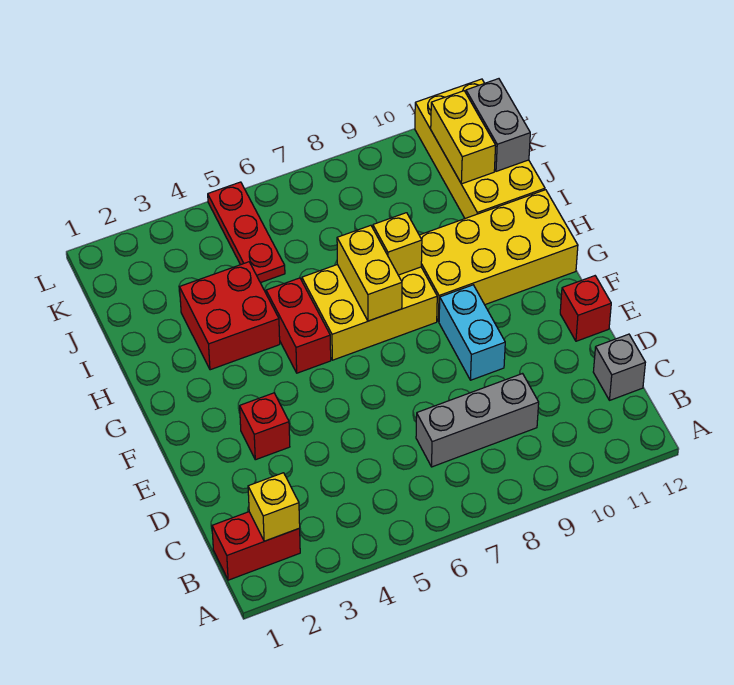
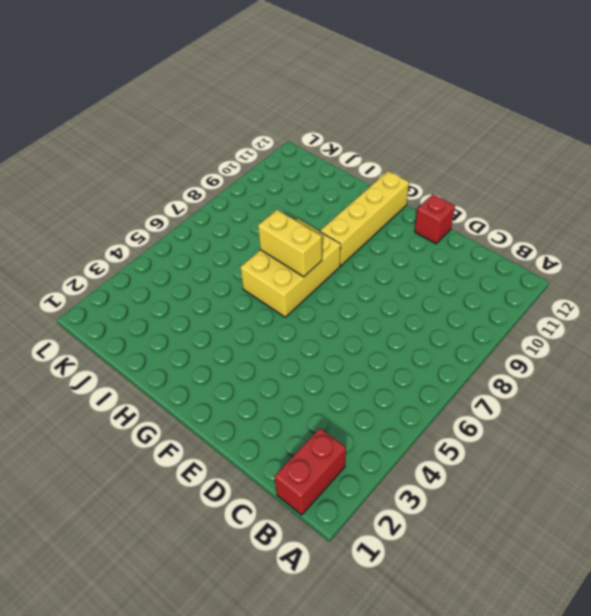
yellow brick G9:G12 level 1 -> yellow brick G9:H12 level 1
none -> grey brick C7:C9 level 1
none -> grey brick C12 level 1
none -> red brick E3 level 1

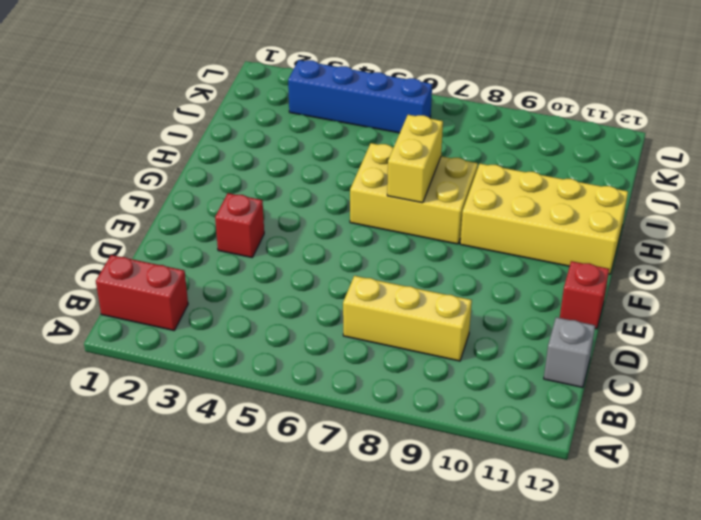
yellow brick C7:C9 level 1 -> grey brick C7:C9 level 1
blue brick K3:K6 level 1 -> red plate J5:L5 level 1
none -> cyan brick E9:F9 level 1
none -> red brick G5:H5 level 1
none -> red brick H3:I4 level 1

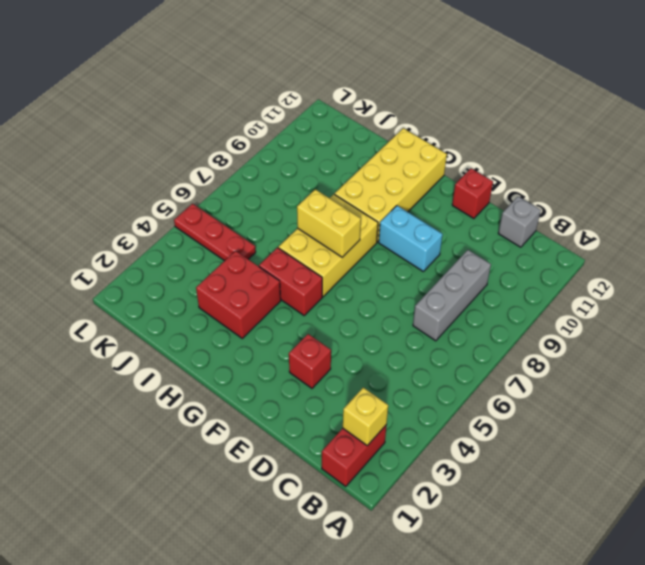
none -> yellow brick I11:L12 level 1
none -> yellow brick H8 level 2
none -> yellow brick J11:K11 level 2

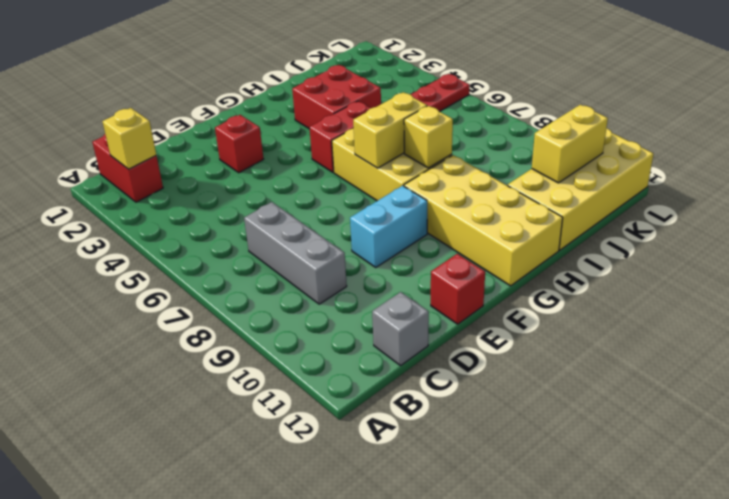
none -> grey brick J12:K12 level 2

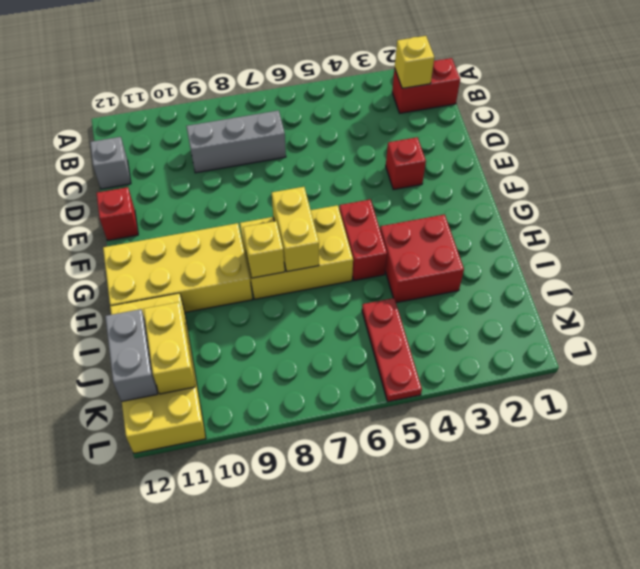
none -> cyan brick E9:F9 level 1

